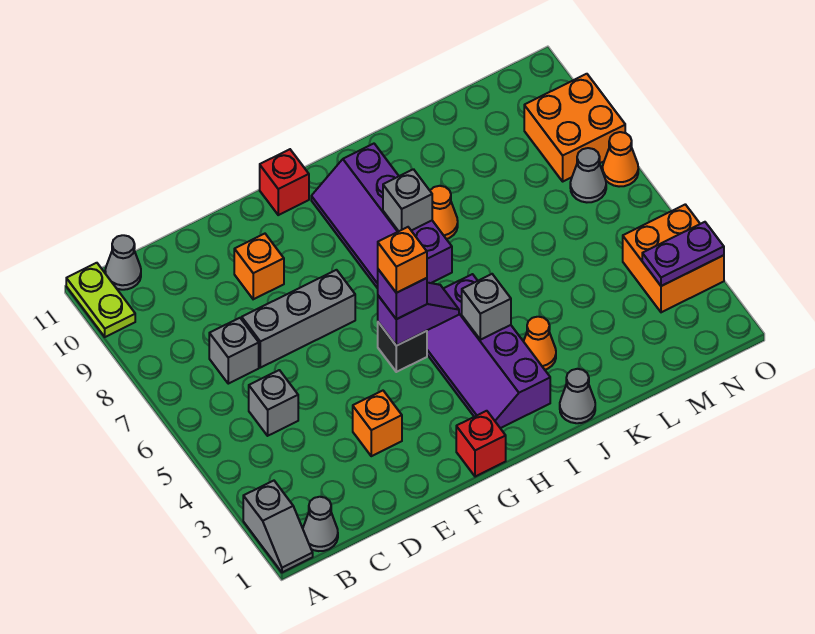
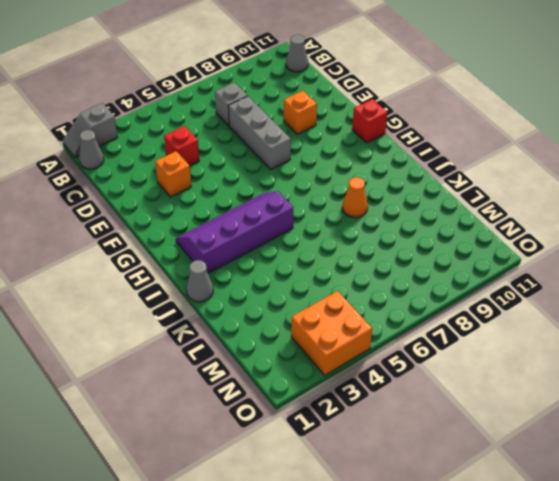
red brick D4 level 1 -> red brick G1 level 1
none -> lime plate A10:A11 level 1
none -> grey brick C5 level 1
none -> black brick G5 level 1

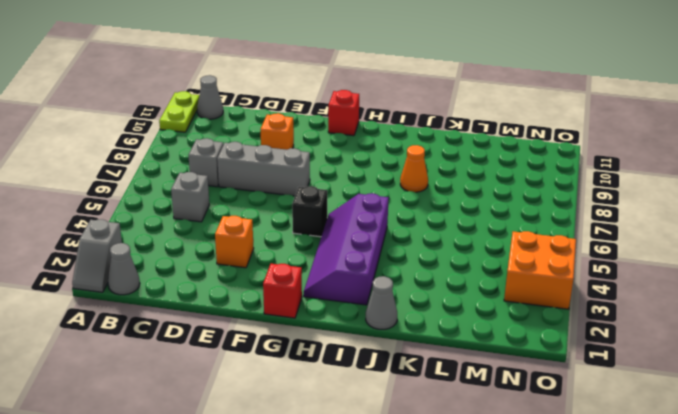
none -> purple slope H7:I10 level 1 top I
none -> orange cone J3 level 1
none -> grey cone N7 level 1

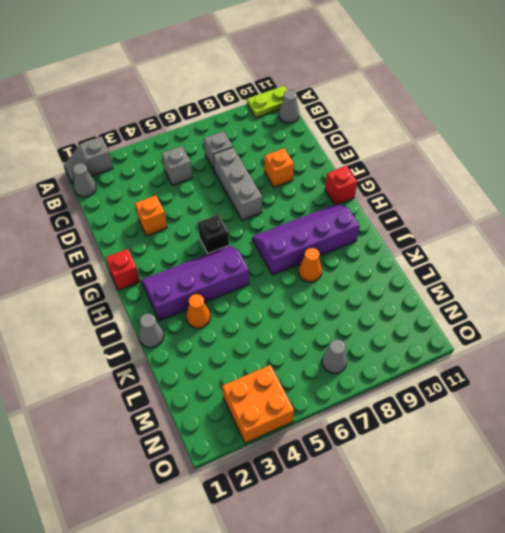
none -> orange brick N8:O9 level 1
none -> orange cone O7 level 1
none -> purple slope G5:H5 level 2 top G

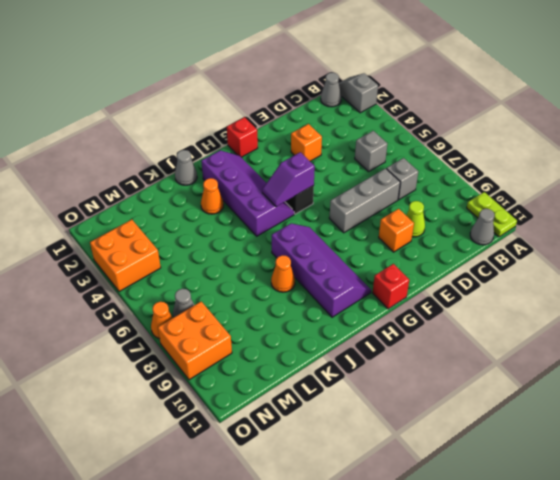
lime cone D9 level 1 -> none
none -> grey brick I4 level 2
none -> grey brick I8 level 2
none -> purple plate N3:O3 level 2

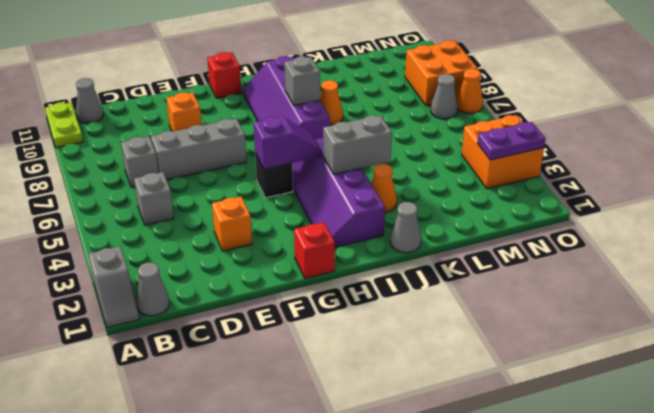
grey brick I4:J4 level 2 -> grey brick I4 level 2
none -> purple brick G5 level 3
none -> orange brick G5 level 4

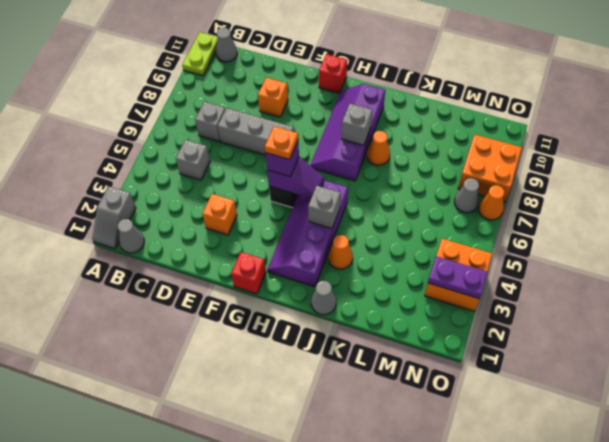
orange plate G5 level 4 -> orange brick G5 level 4

